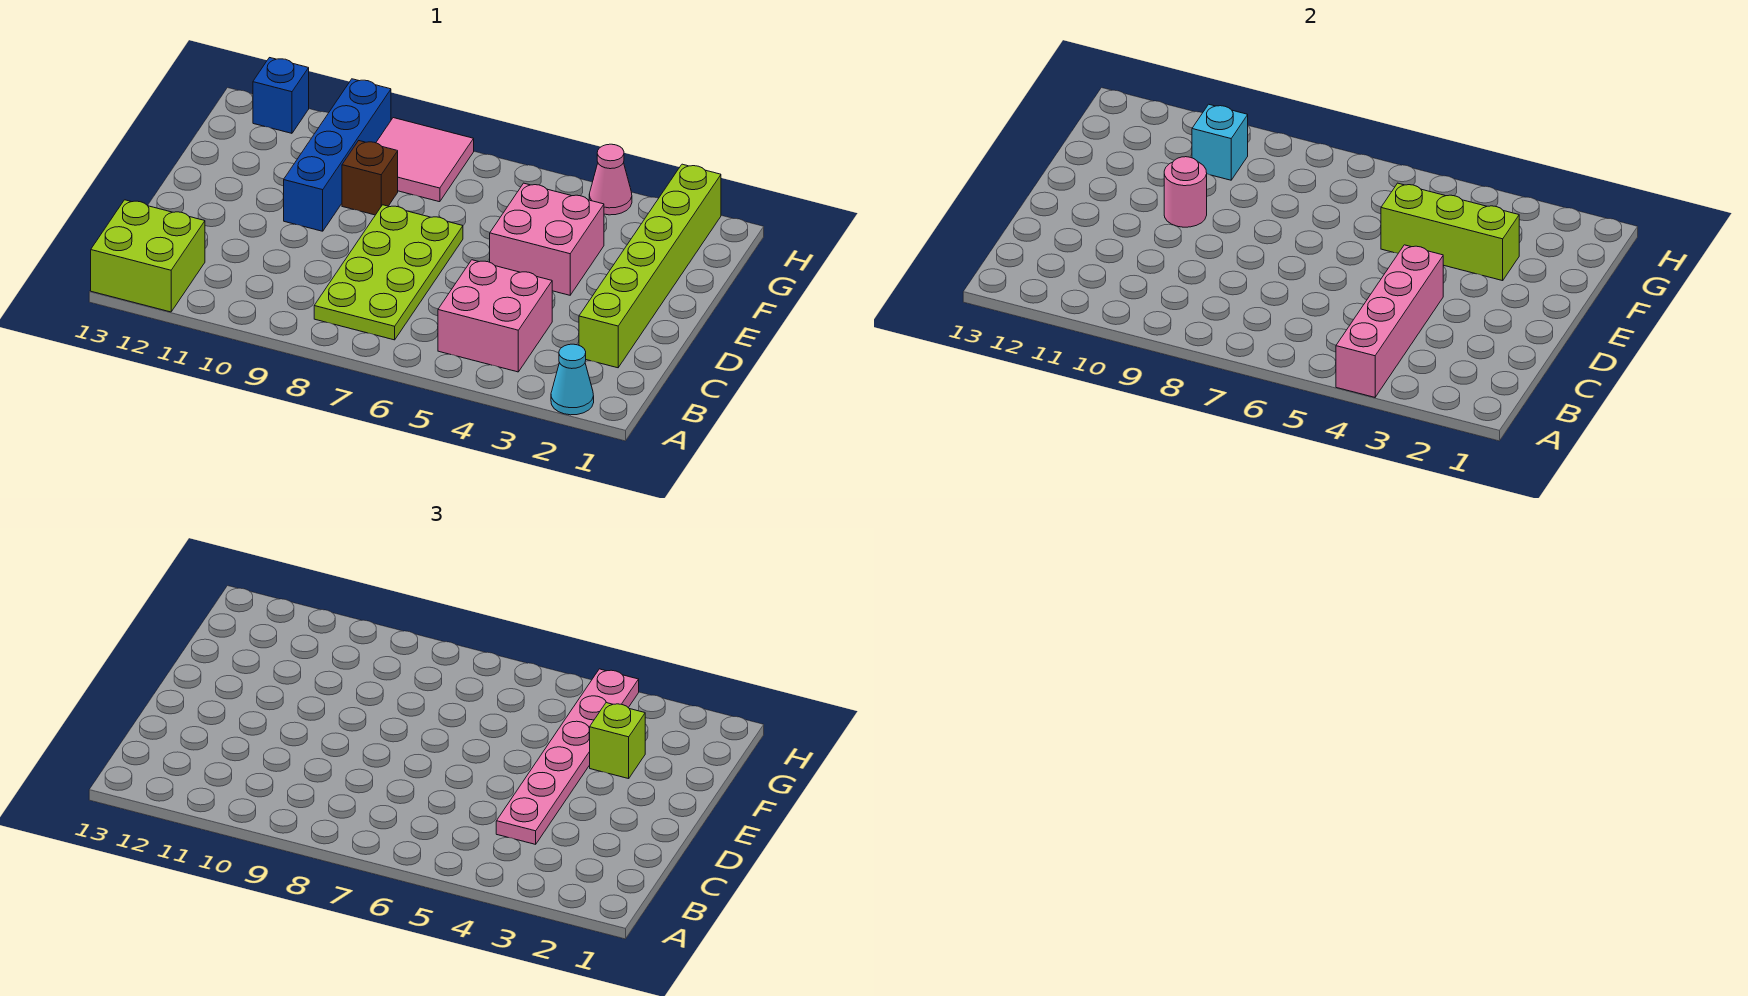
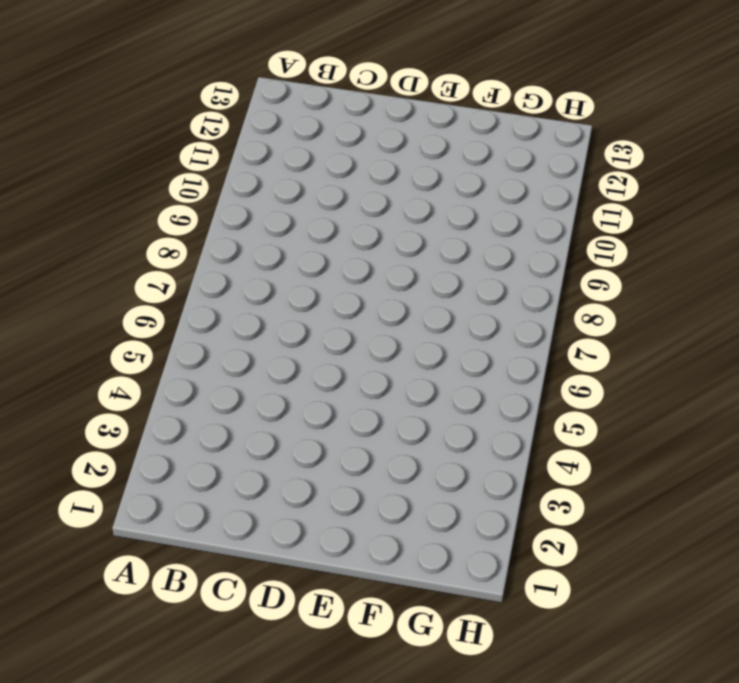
none -> cyan cone A2 level 1
none -> lime brick A12:B13 level 1
none -> pink brick B4:C5 level 1

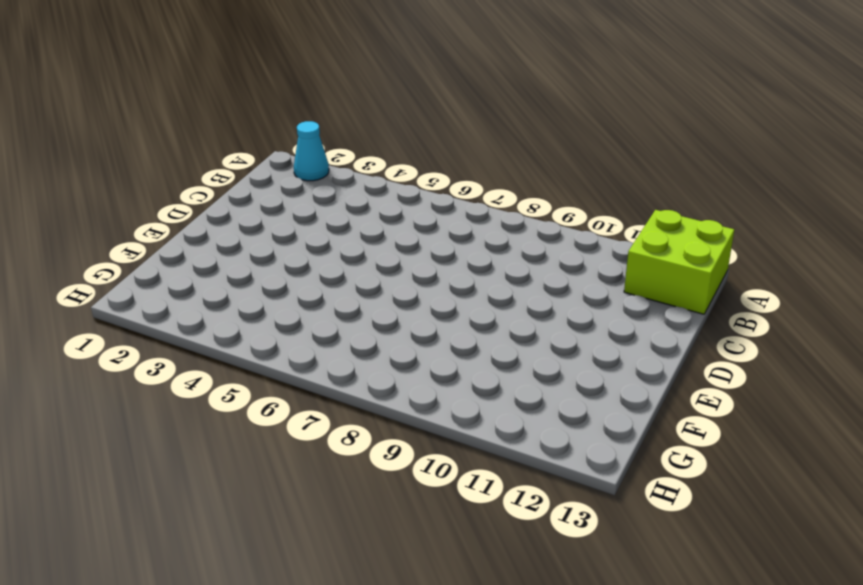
none -> pink brick B4:C5 level 1
none -> lime plate B7:E8 level 1
none -> lime brick C2:H2 level 1

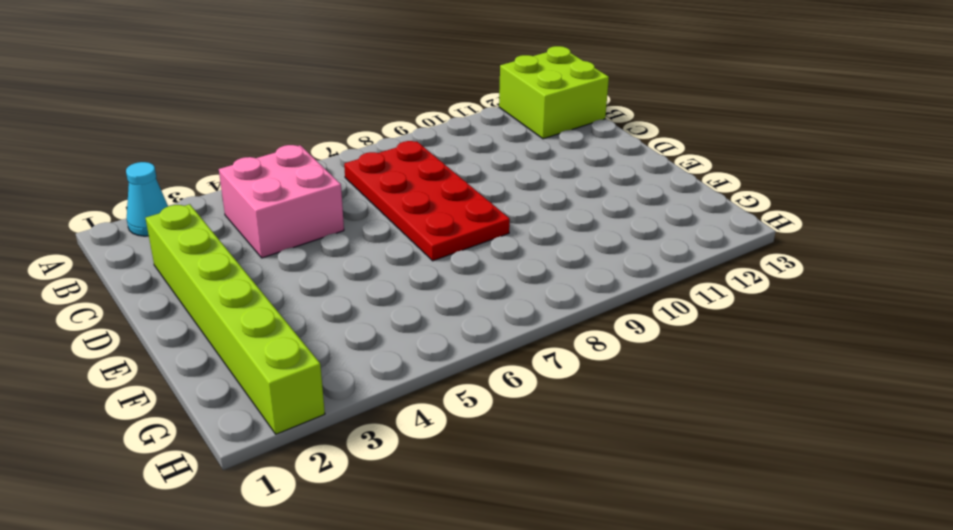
red plate B7:E8 level 1 -> lime plate B7:E8 level 1
none -> pink brick E4:F5 level 1
none -> blue brick E10:H10 level 1
none -> brown brick F9 level 1

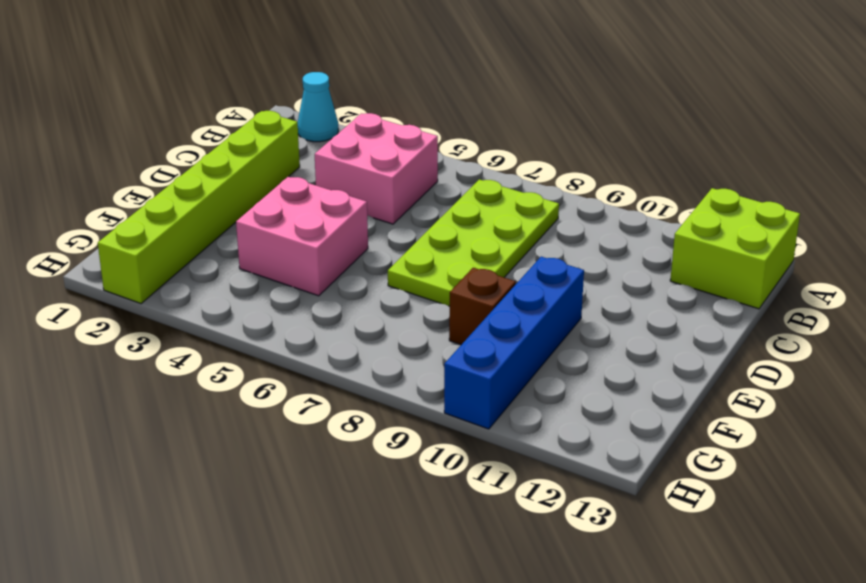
none -> pink tile G8:H9 level 1
none -> pink cone H4 level 1
none -> blue brick H12 level 1

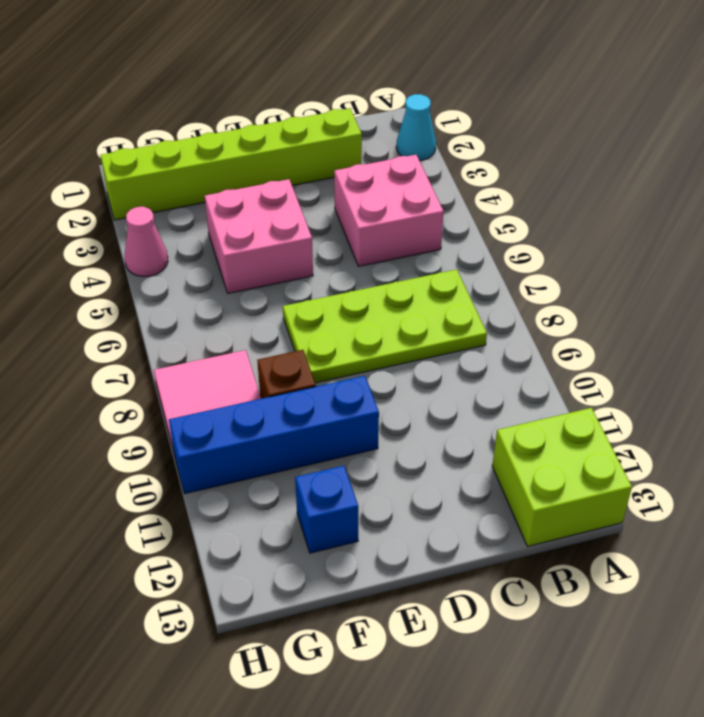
blue brick F12 level 1 -> blue brick H12 level 1
none -> pink brick A4:D4 level 2
none -> pink round brick E10 level 2
none -> lime brick F3:F5 level 2

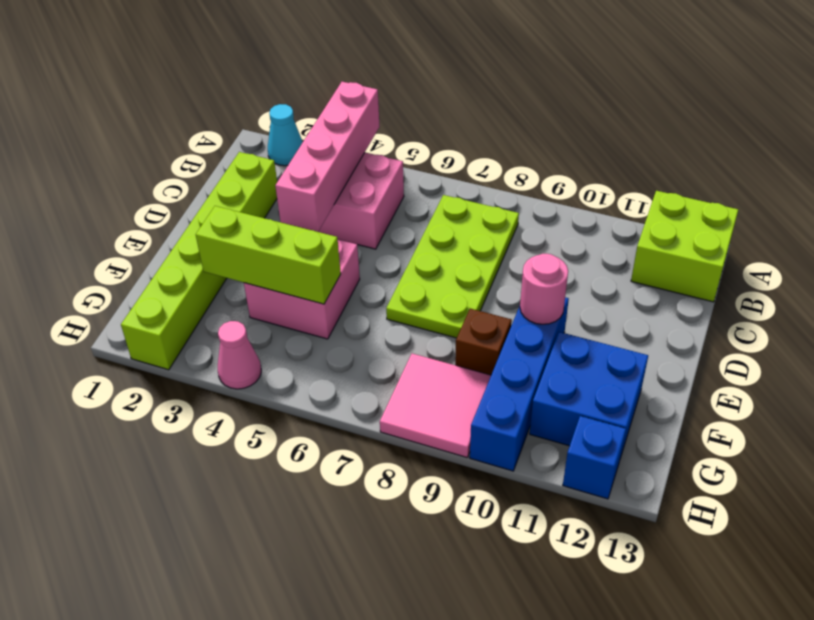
blue brick F11:G12 level 1 -> none
none -> cyan brick G10 level 2
none -> pink plate C4:H4 level 3
none -> lime brick F3 level 3

